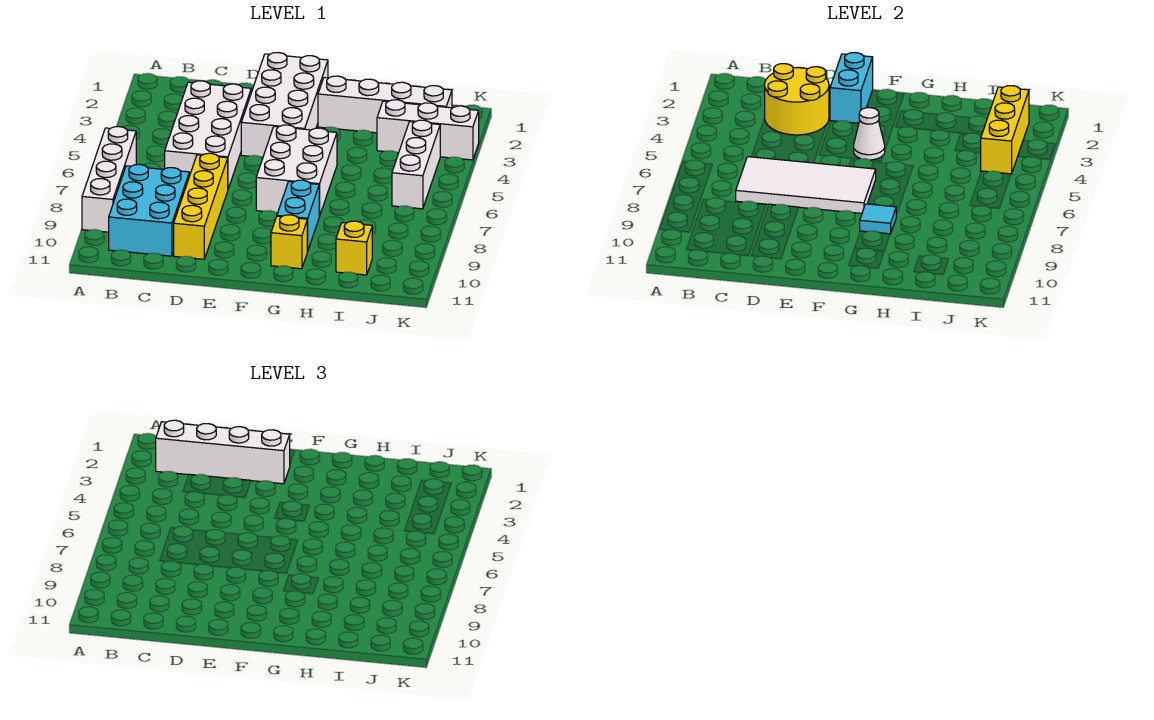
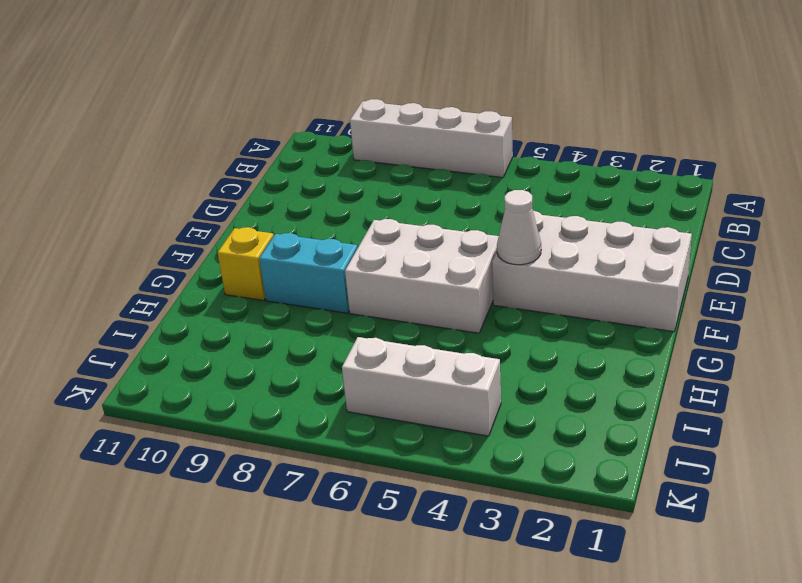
none -> cyan brick B8:C10 level 1
none -> white brick C3:D6 level 1
none -> yellow brick D7:D10 level 1

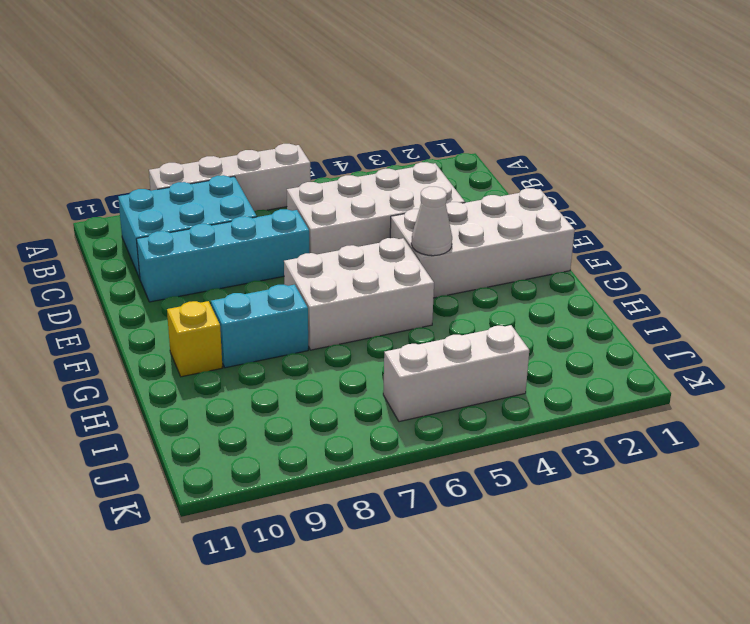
cyan brick D7:D10 level 1 -> yellow brick D7:D10 level 1
none -> white brick G2:J2 level 1
none -> white brick I3:K3 level 1
none -> yellow brick I10 level 1

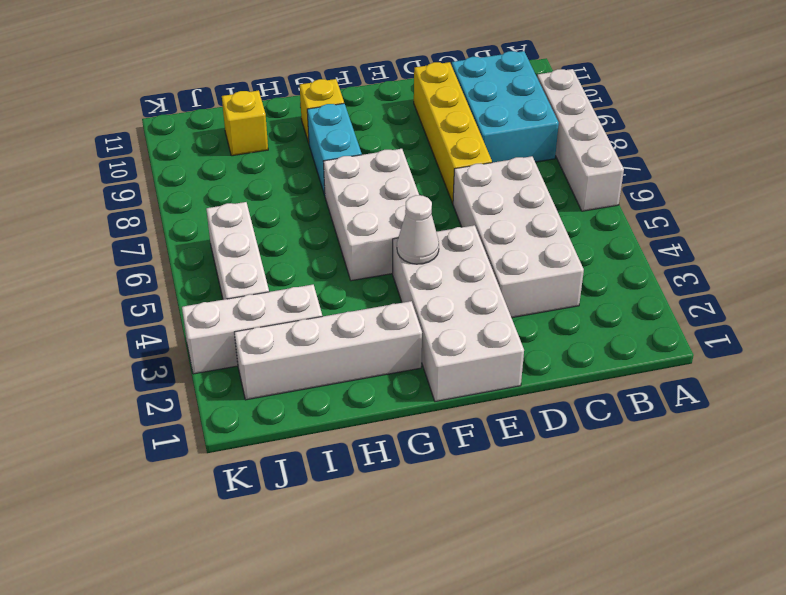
none -> yellow round brick C2:D3 level 2
none -> white tile C6:F7 level 2
none -> cyan brick E1:E2 level 2

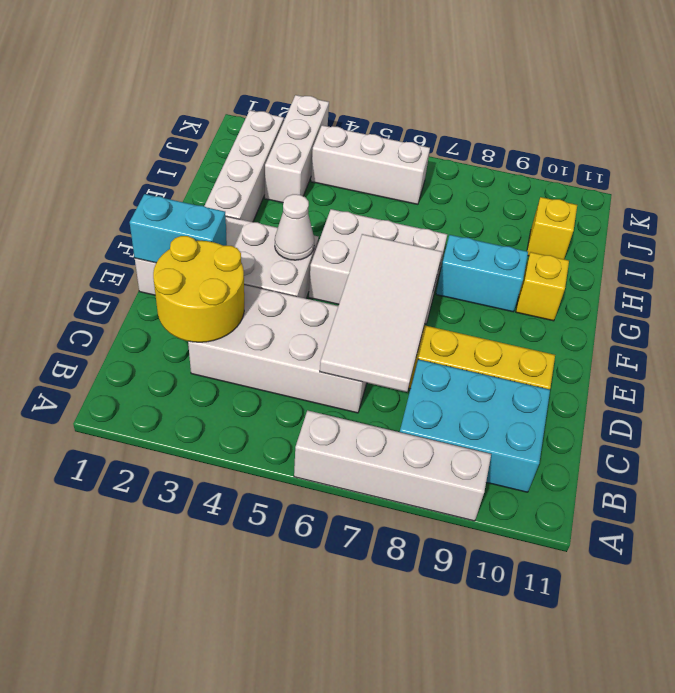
none -> cyan tile G8 level 2
none -> yellow brick J2:J4 level 2
none -> white brick B2:E2 level 3

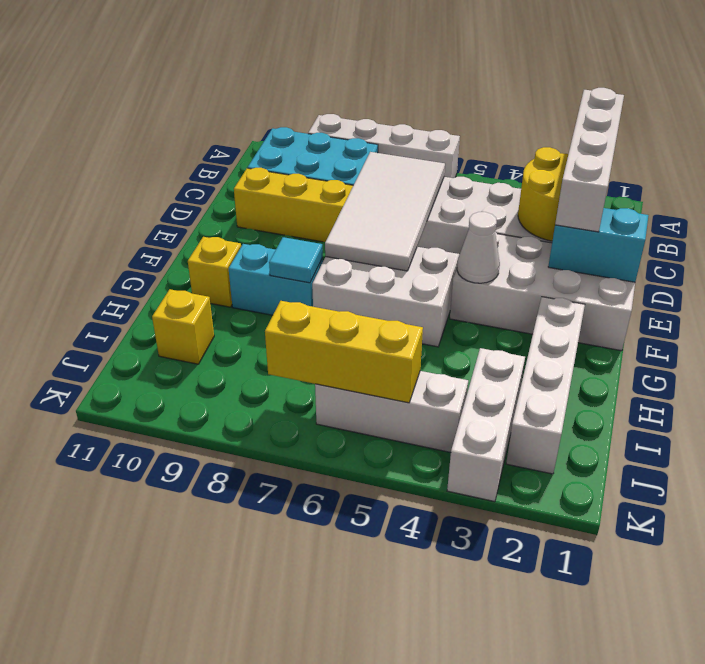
yellow brick J5:J7 level 2 -> yellow brick J2:J4 level 2

